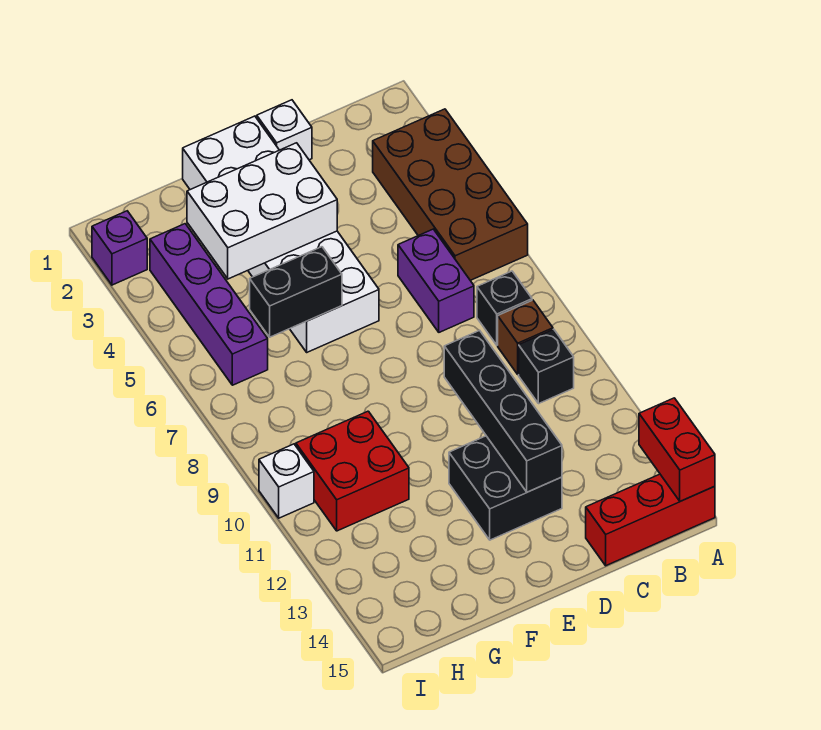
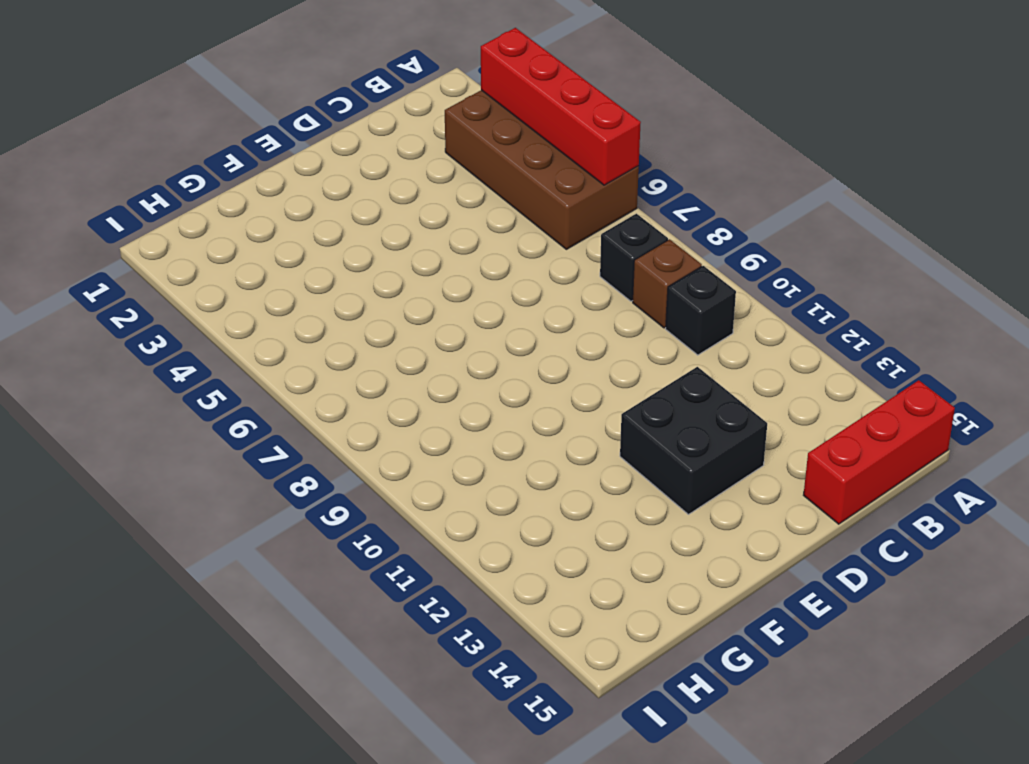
red brick A3:A6 level 2 -> none
none -> purple brick C6:C7 level 1
none -> white brick D1 level 1
none -> white brick E1:F6 level 1

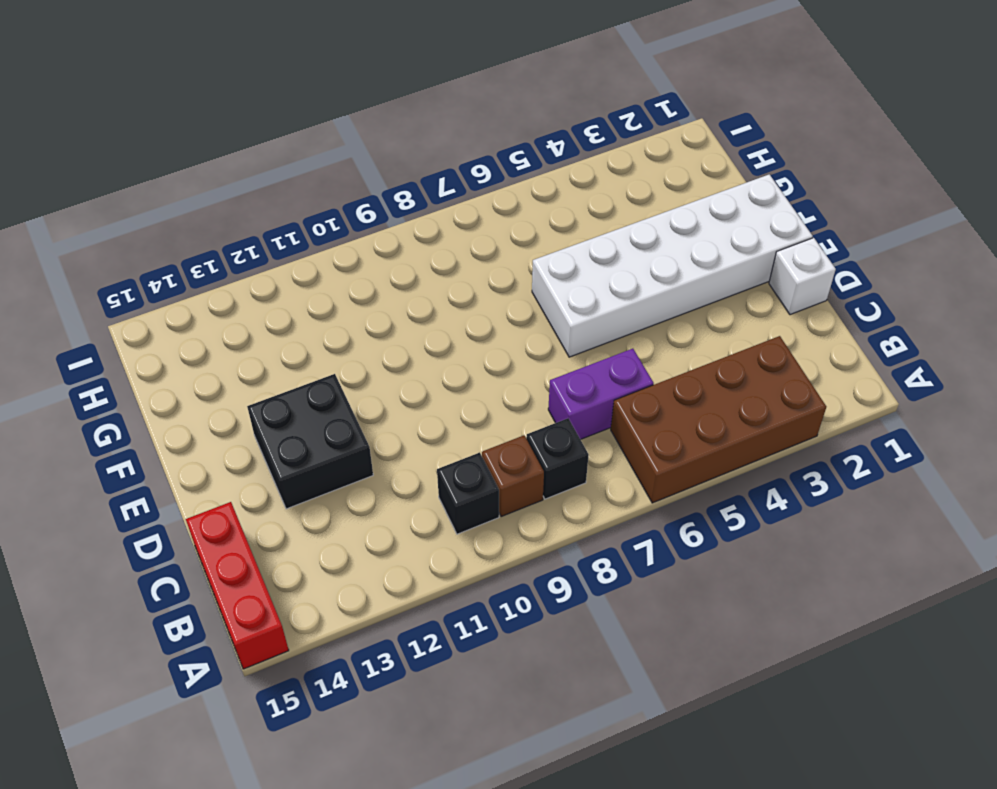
none -> red brick G10:H11 level 1
none -> purple brick H3:H6 level 1
none -> purple brick I2 level 1

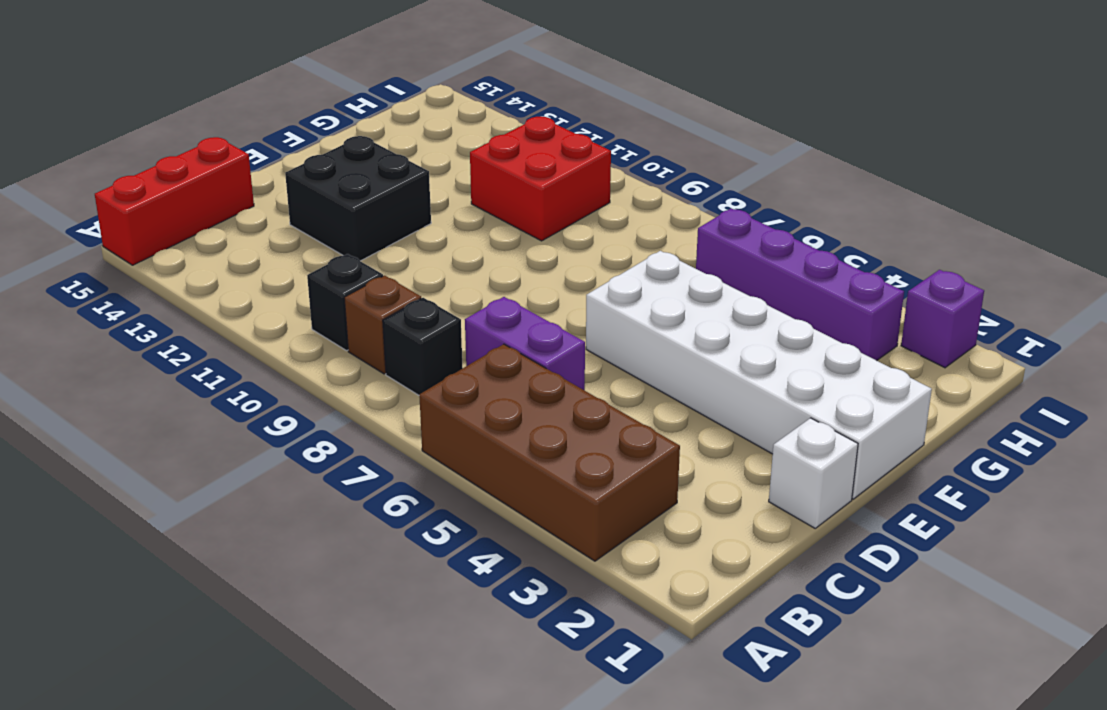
none -> white brick I10 level 1
none -> red brick A14:A15 level 2
none -> black brick D10:D13 level 2

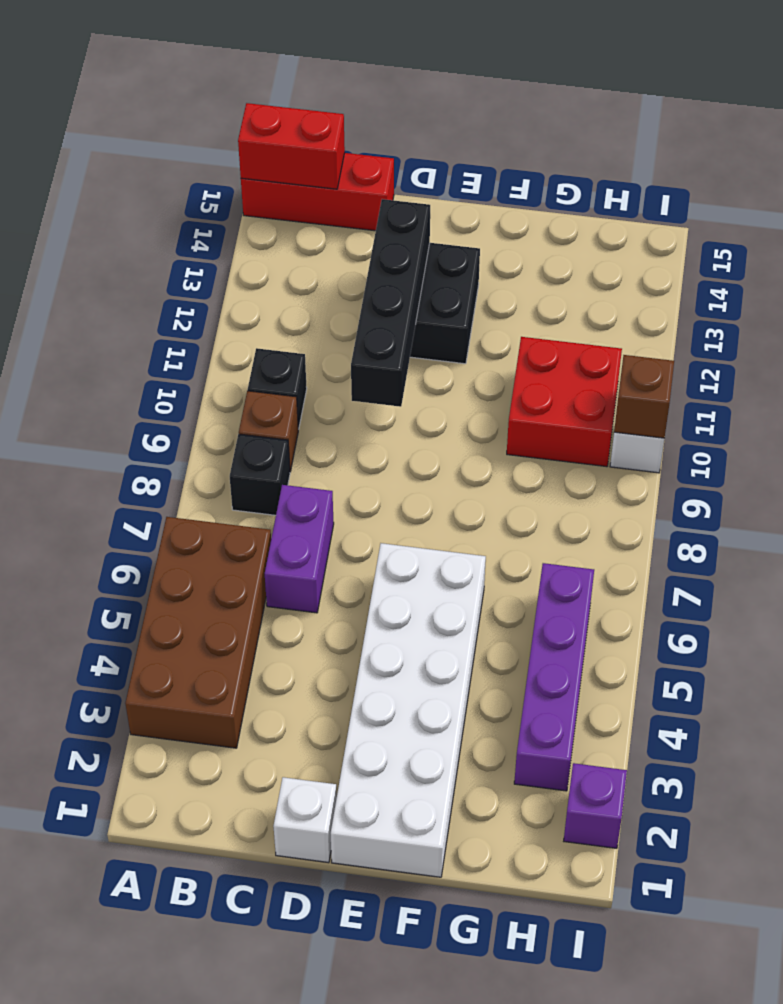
red brick A15:B15 level 2 -> red brick A14:A15 level 2
brown brick I10 level 2 -> none
none -> white brick E3:G4 level 2
none -> black brick F6:G6 level 2

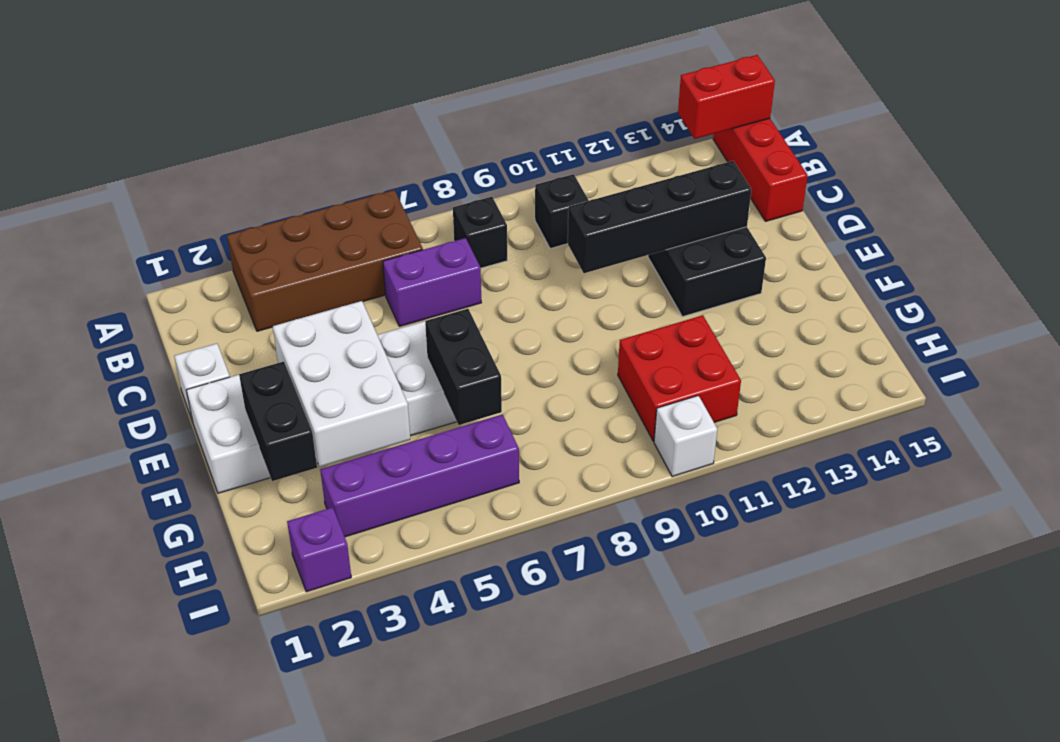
black brick F2:G2 level 2 -> none
none -> brown brick B9 level 1

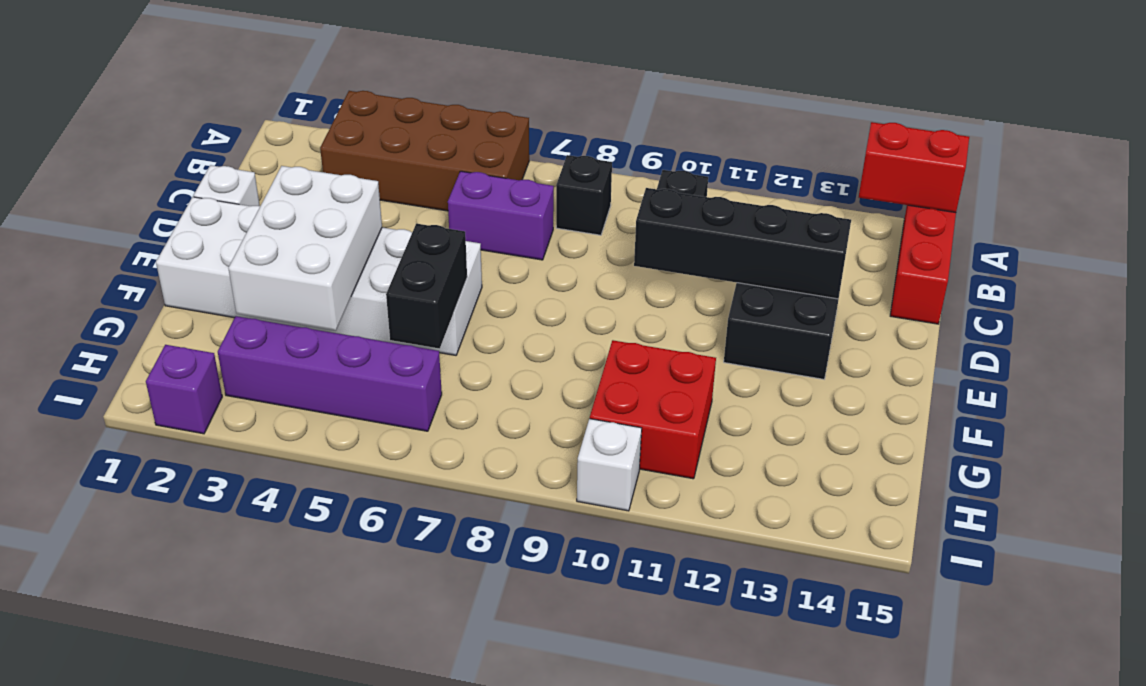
none -> brown brick B9 level 1

